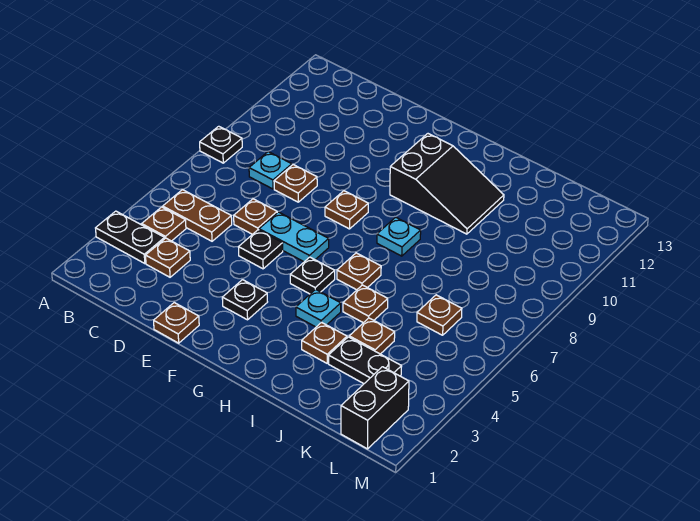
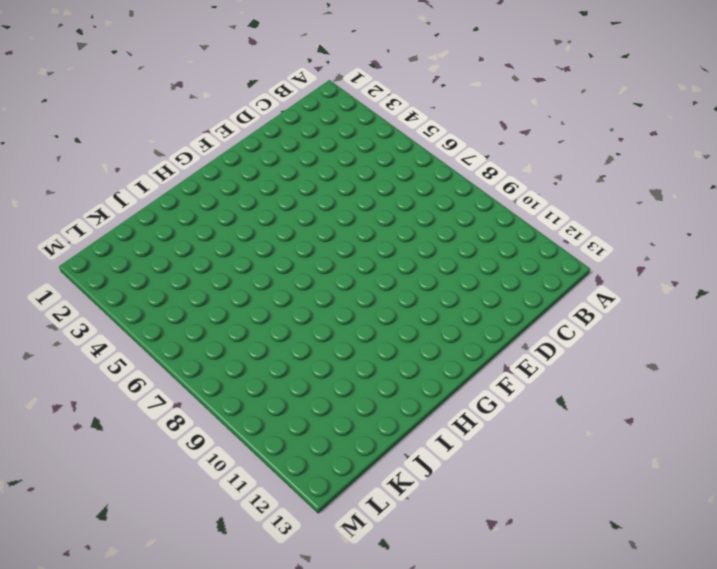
none -> black plate A3:B3 level 1
none -> black plate A8 level 1
none -> brown plate B4 level 1

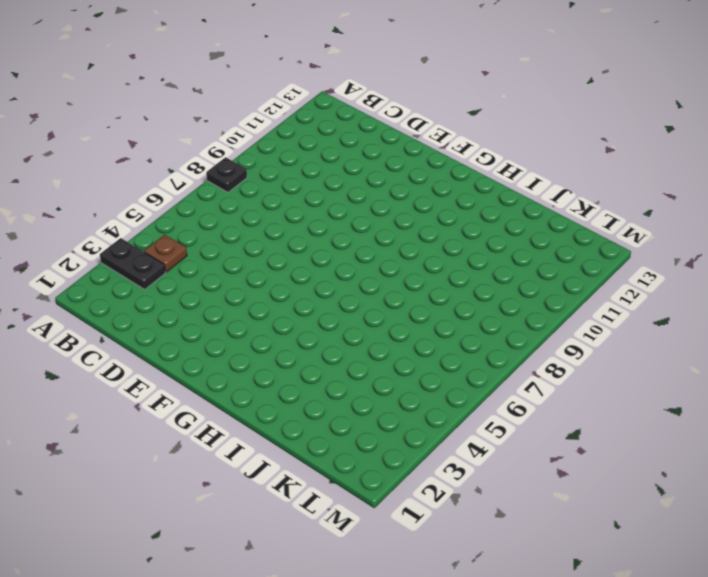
none -> brown plate B5:C5 level 1
none -> brown plate C3 level 1
none -> cyan plate C8 level 1

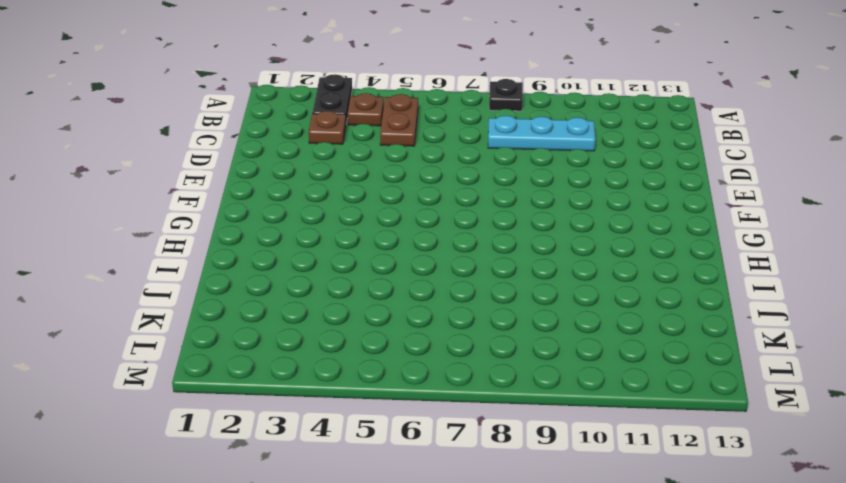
cyan plate C8:C10 level 1 -> cyan plate C8 level 1
none -> brown plate D6 level 1
none -> brown plate D8 level 1
none -> brown plate E1 level 1

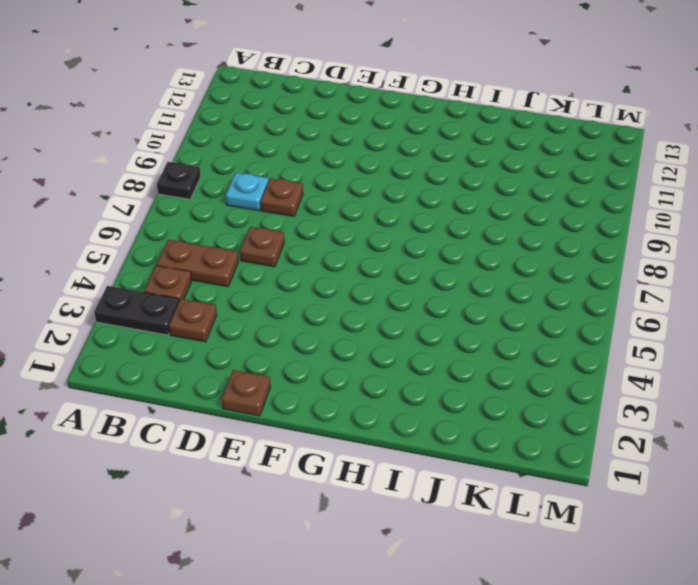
none -> black plate E5 level 1
none -> cyan plate E6:F6 level 1
none -> black plate F3 level 1

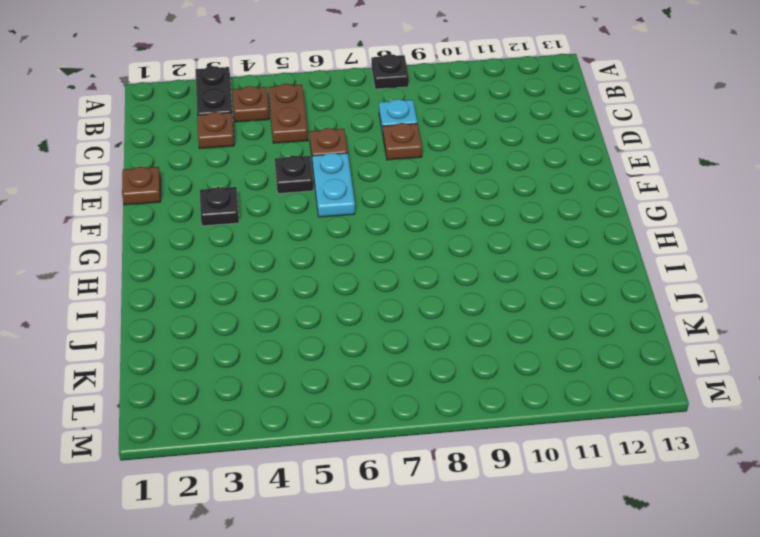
none -> brown plate F8 level 1
none -> black plate G5 level 1
none -> black slope G10:I11 level 1 top G

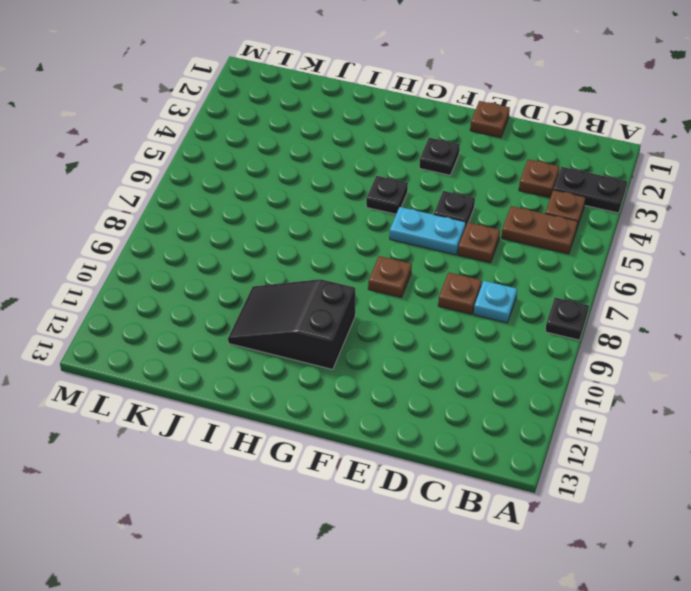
none -> cyan plate H4 level 1
none -> brown plate H6 level 1
none -> cyan plate H8 level 1

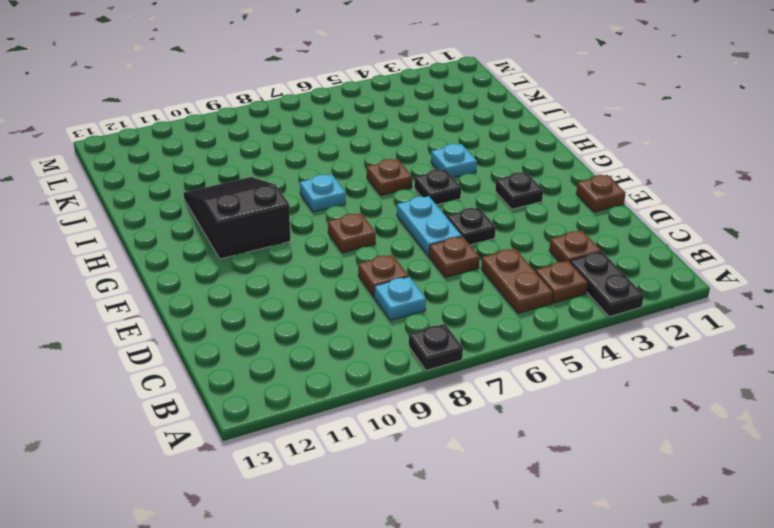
none -> brown plate I3 level 1
none -> brown plate I5 level 1
none -> black plate J3:K3 level 1

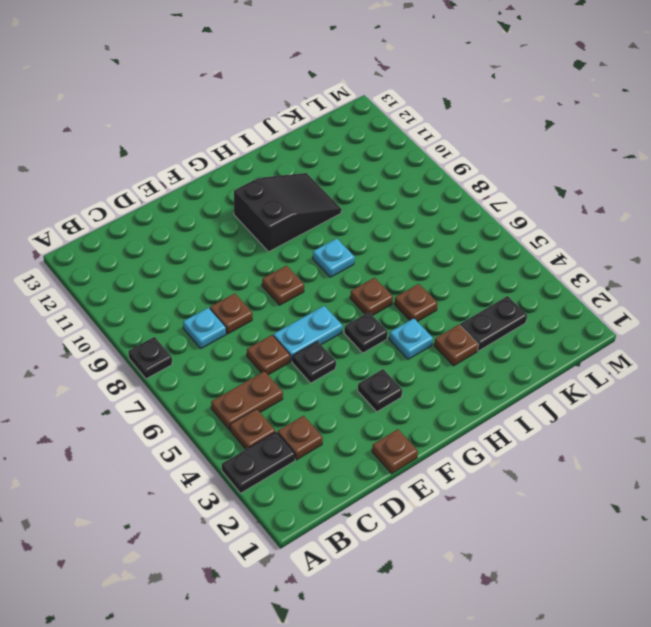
none -> brown plate J4 level 1
none -> brown plate K6 level 1
none -> black brick L1:L2 level 1

